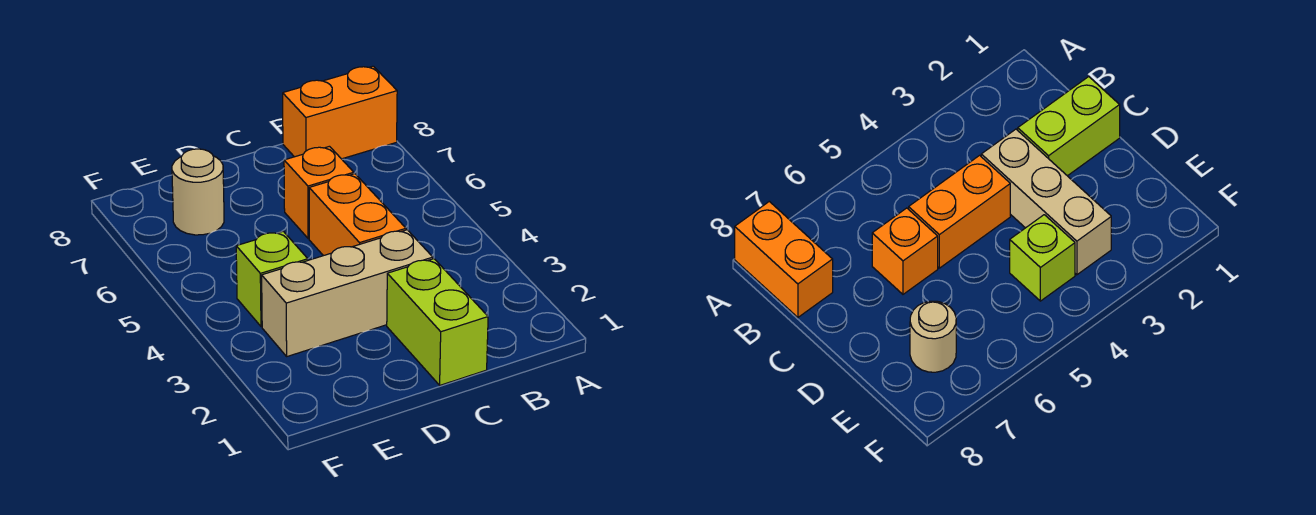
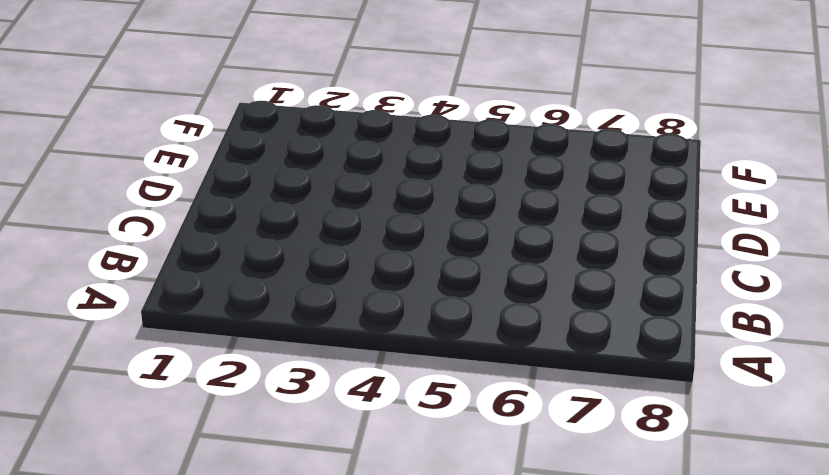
none -> orange brick A8:B8 level 1
none -> lime brick C1:C2 level 1

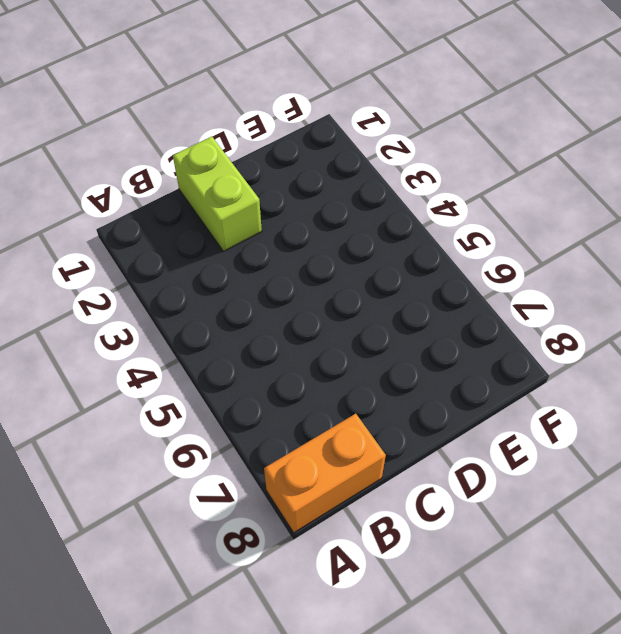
none -> tan brick C3:E3 level 1
none -> orange brick C4:C5 level 1

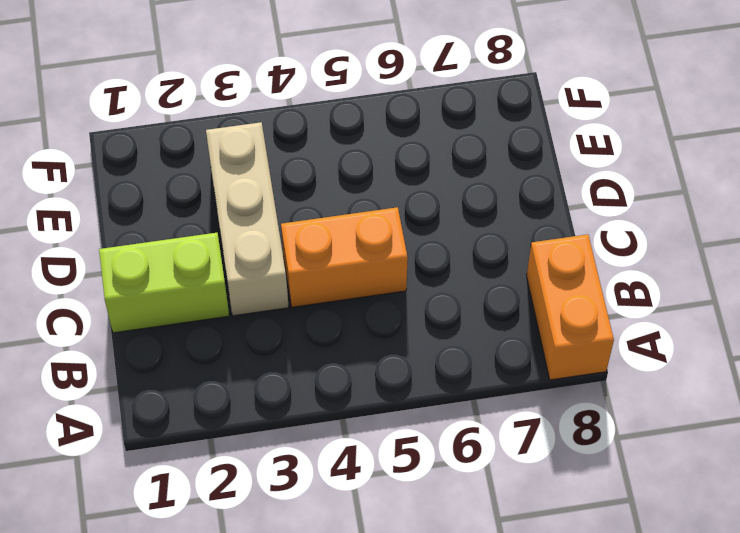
none -> orange brick C6 level 1
none -> lime brick E4 level 1

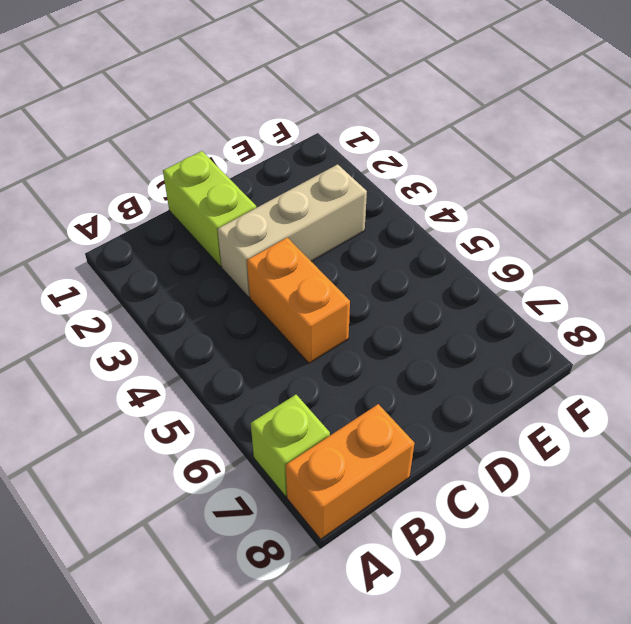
lime brick A7 level 1 -> lime brick E4 level 1
none -> orange brick C6 level 1
none -> tan round brick E7 level 1

